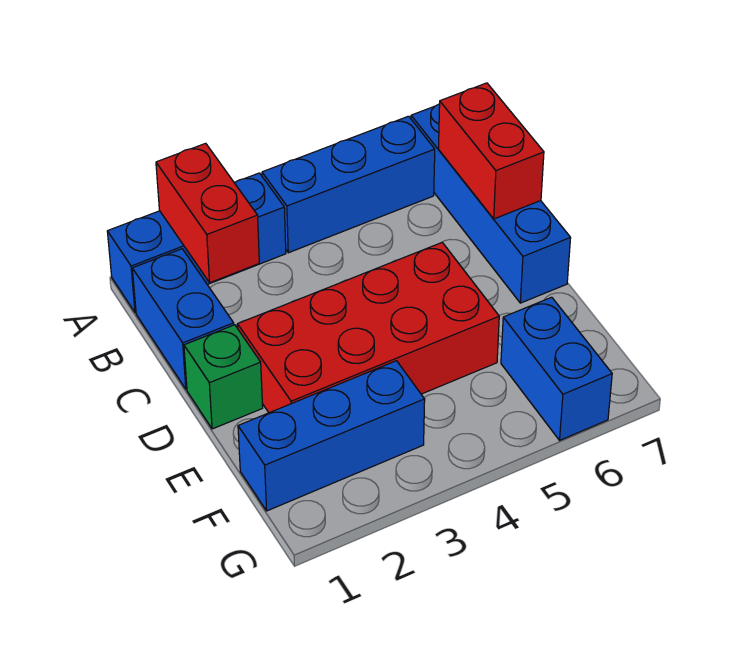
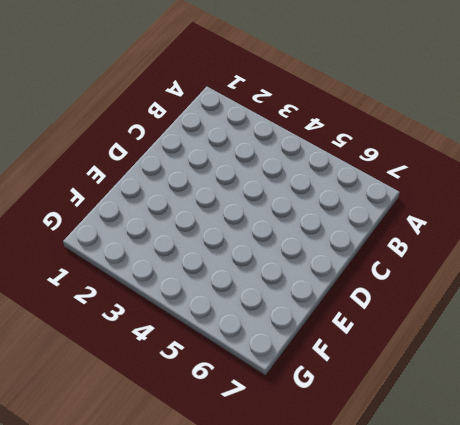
none -> blue brick A1:A3 level 1
none -> blue brick A4:A6 level 1

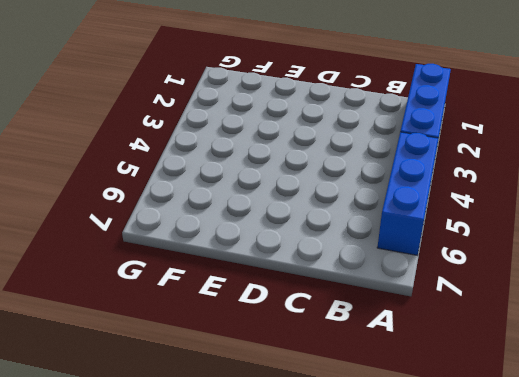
none -> blue brick A7:D7 level 1
none -> blue brick B1:C1 level 1

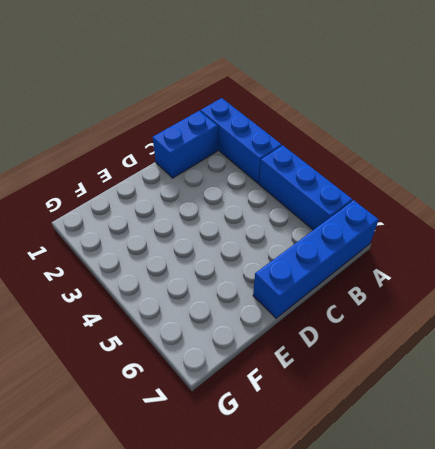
none -> green brick D1 level 1
none -> red brick D2:E5 level 1

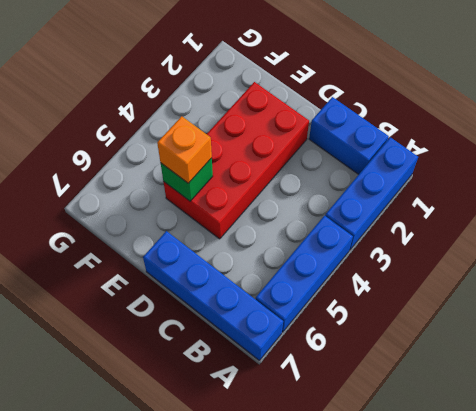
green brick E5 level 2 -> green brick D1 level 1
orange brick E5 level 3 -> none
none -> blue brick F1:F3 level 1
none -> blue brick F6:G6 level 1

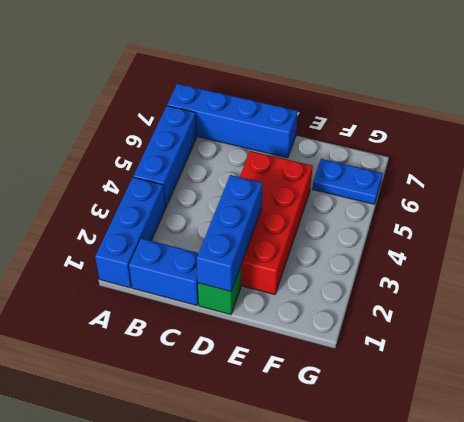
blue brick D1:D3 level 2 -> blue brick F1:F3 level 1
blue plate F6:G6 level 1 -> blue brick F6:G6 level 1
none -> red brick A2:B2 level 2
none -> red brick B7:C7 level 2

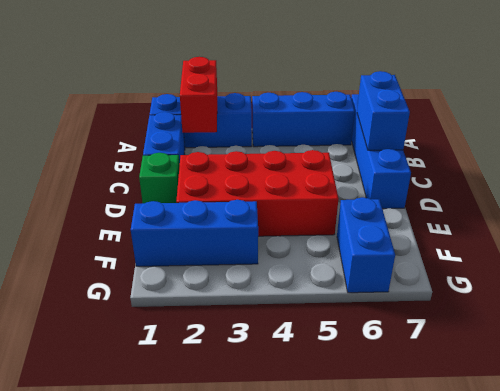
blue brick B7:C7 level 2 -> red brick B7:C7 level 2

